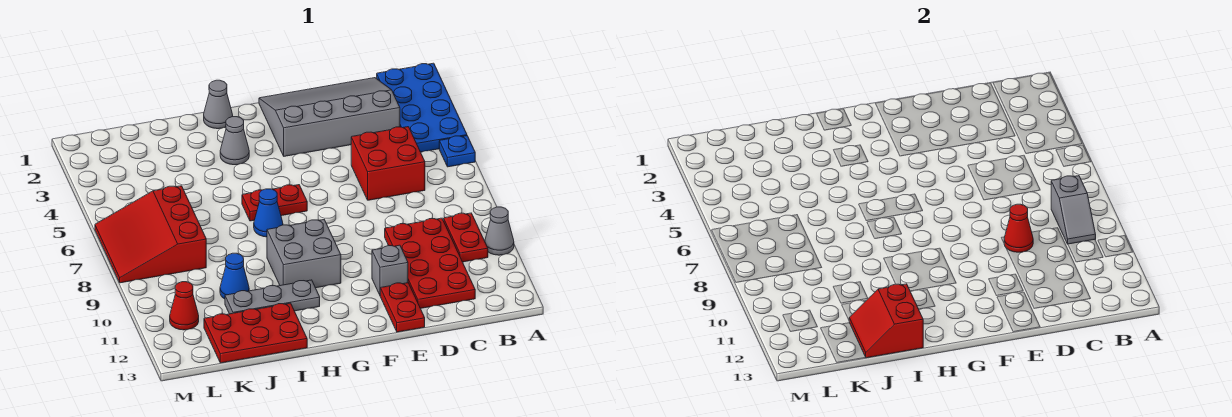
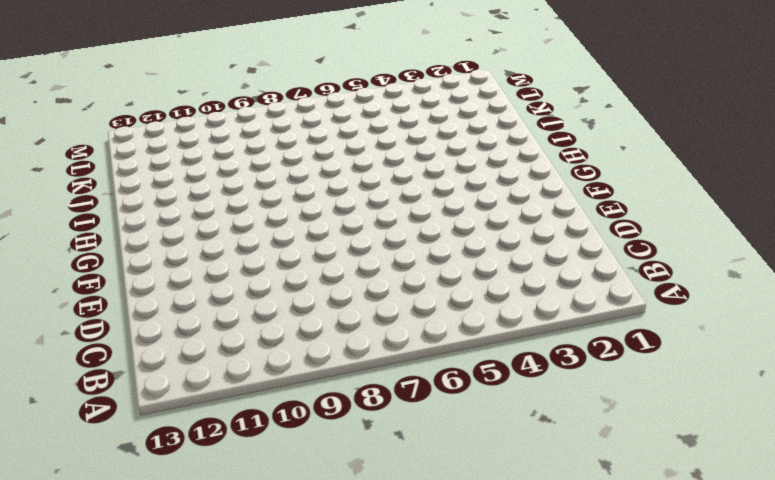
none -> blue plate A1:B4 level 1
none -> blue plate A5 level 1
none -> grey cone A10 level 1

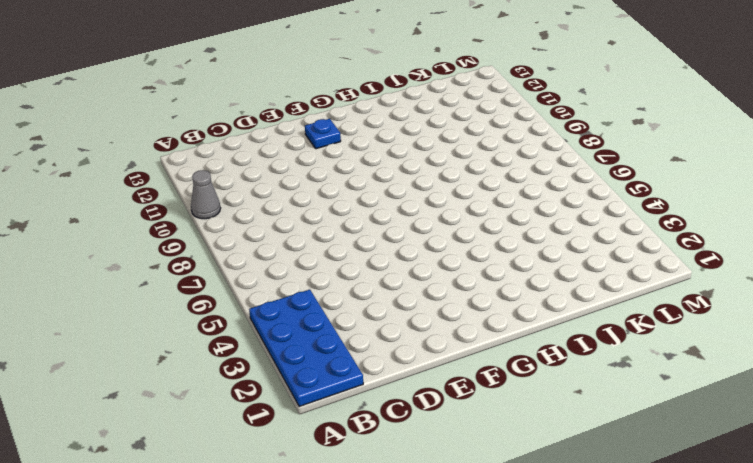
blue plate F12 level 1 -> blue plate A5 level 1
none -> red plate B9:B10 level 1
none -> grey slope C1:F3 level 1 top 3
none -> red brick C5:D6 level 1

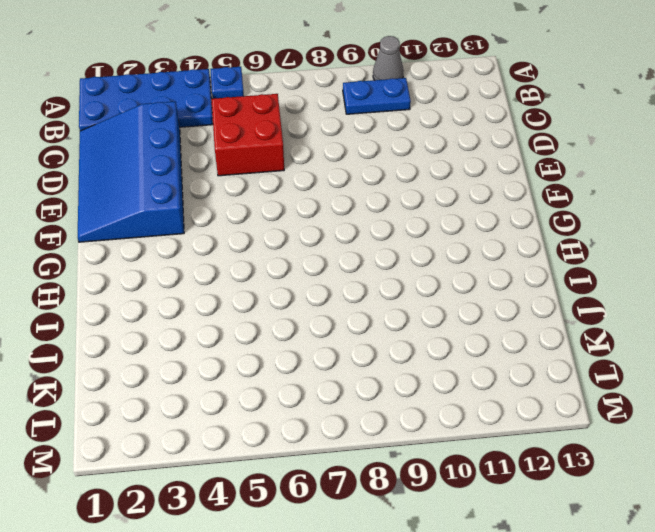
blue plate B9:B10 level 1 -> red plate B9:B10 level 1
blue slope C1:F3 level 1 top 3 -> grey slope C1:F3 level 1 top 3
none -> red plate C9:D12 level 1
none -> grey brick E11 level 1
none -> red plate E12:E13 level 1

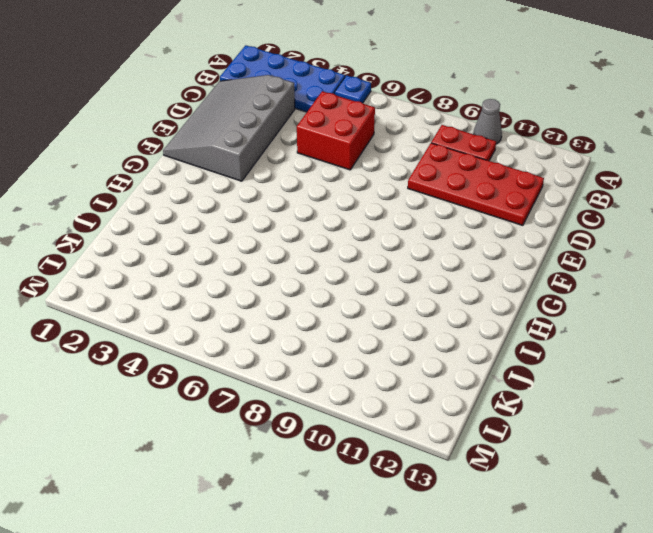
none -> grey brick E11 level 1
none -> red plate E12:E13 level 1
none -> red plate G6:H6 level 1

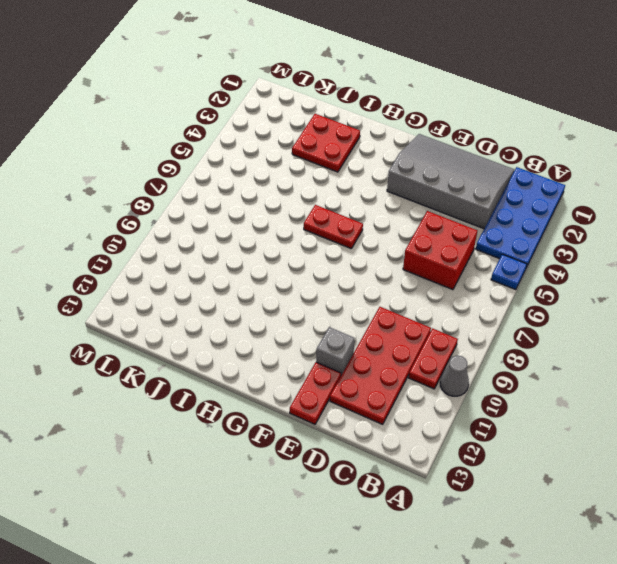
red plate I2:J3 level 1 -> none
none -> grey brick G9:H10 level 1
none -> grey cone H1 level 1
none -> grey cone H3 level 1

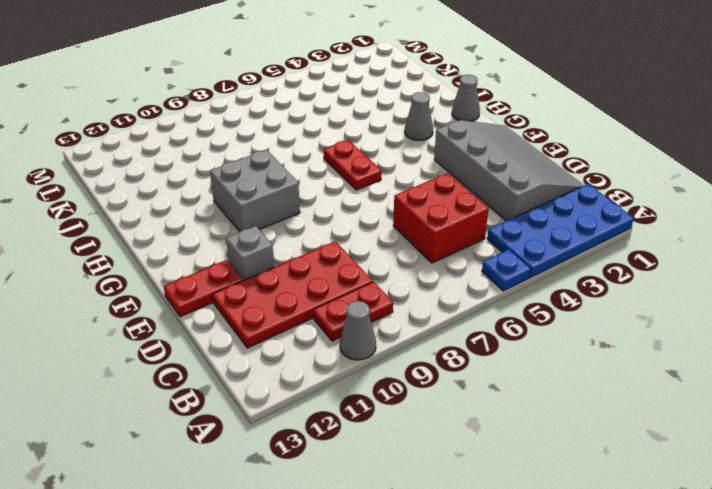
none -> blue cone H7 level 1
none -> grey plate H11:J11 level 1
none -> red plate I12:K13 level 1

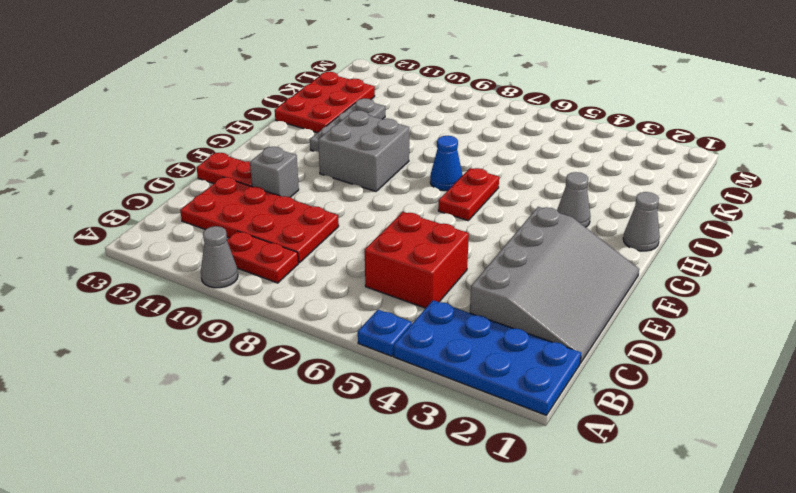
none -> blue cone J10 level 1
none -> red slope K6:M8 level 1 top K
none -> red cone L11 level 1

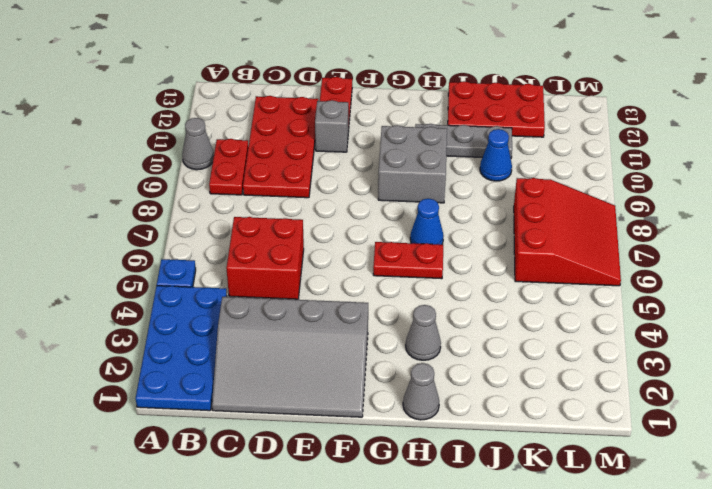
none -> red cone L11 level 1
none -> grey slope B8:B9 level 2 top 8
none -> red cone D9 level 2

